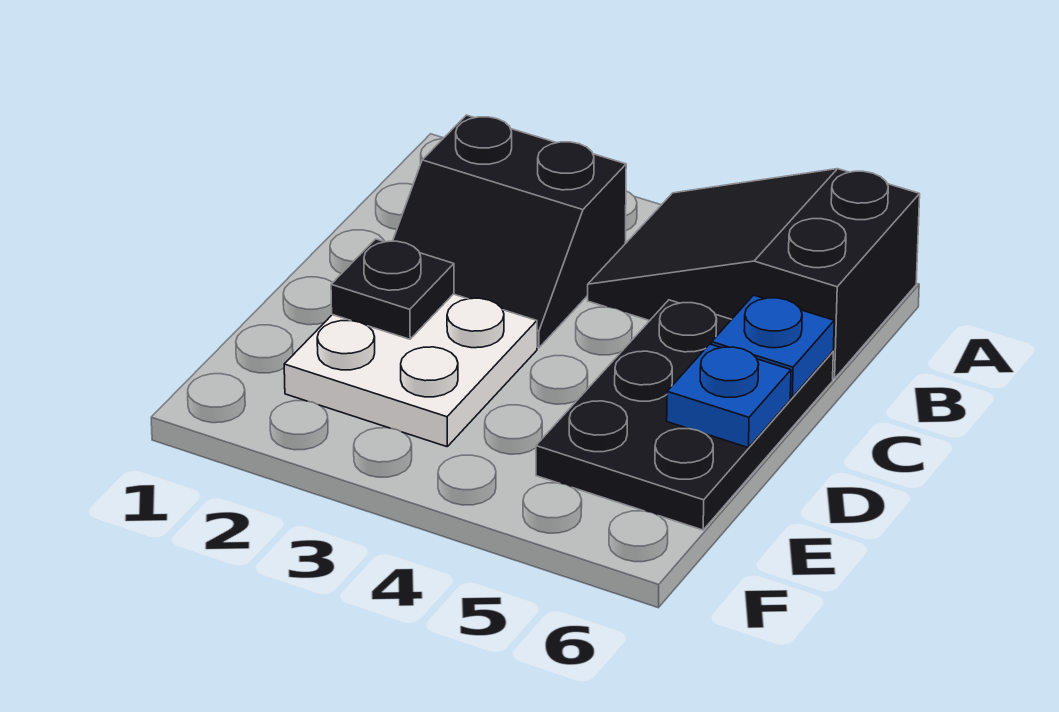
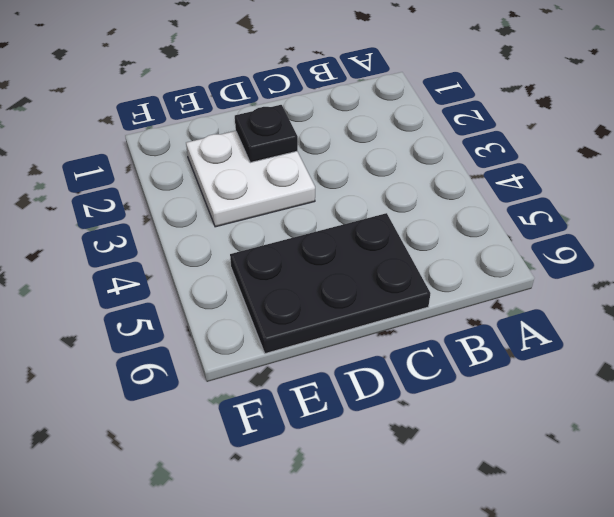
none -> black slope A4:B6 level 1 top 6
none -> black slope B2:C3 level 1 top B

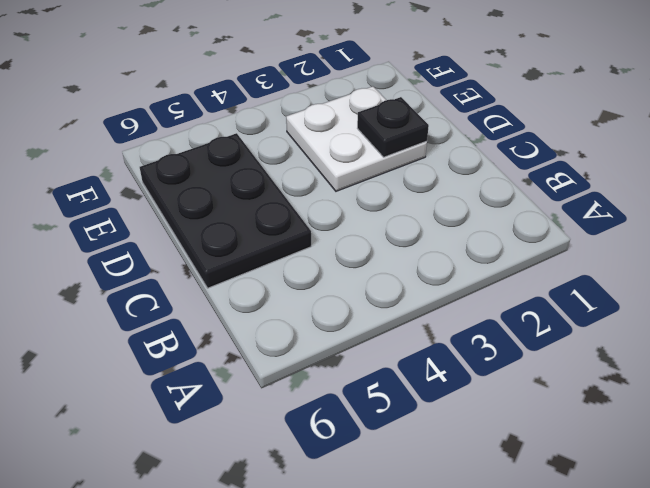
none -> black slope A4:B6 level 1 top 6
none -> black slope B2:C3 level 1 top B

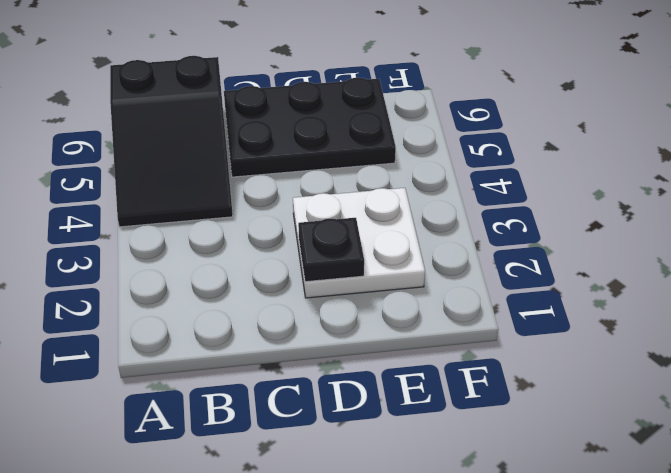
none -> black slope B2:C3 level 1 top B
none -> blue plate C6 level 2

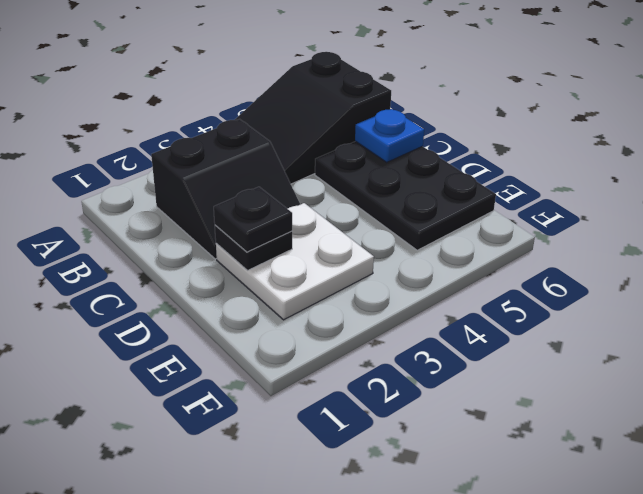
black plate D2 level 3 -> none
none -> blue plate D6 level 2

